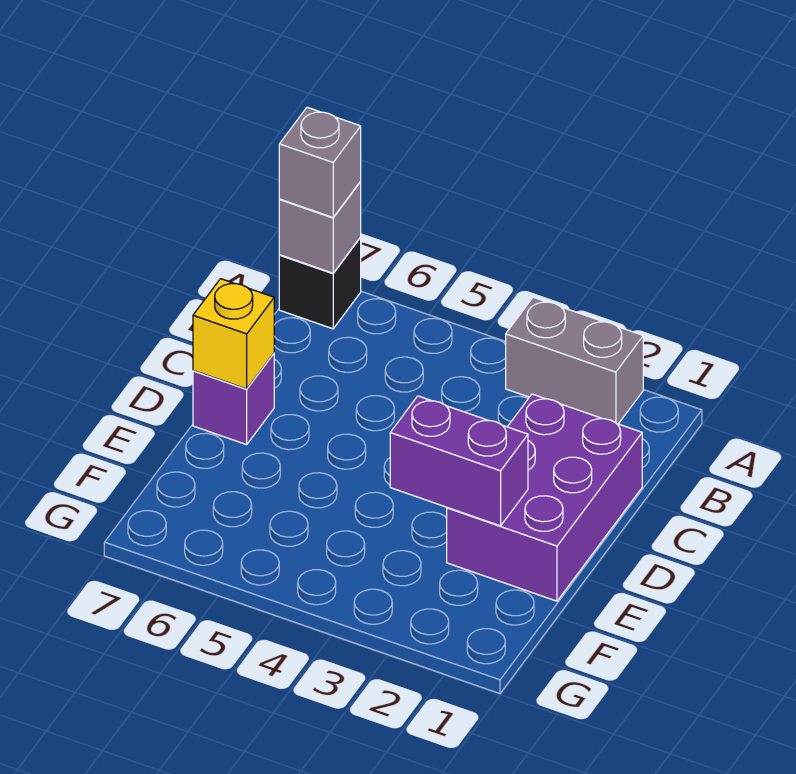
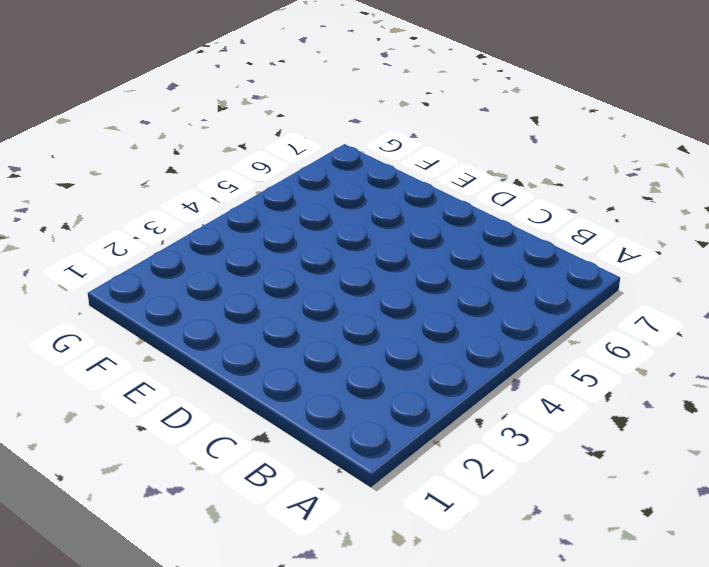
none -> grey brick A2:A3 level 1
none -> black brick A7 level 1

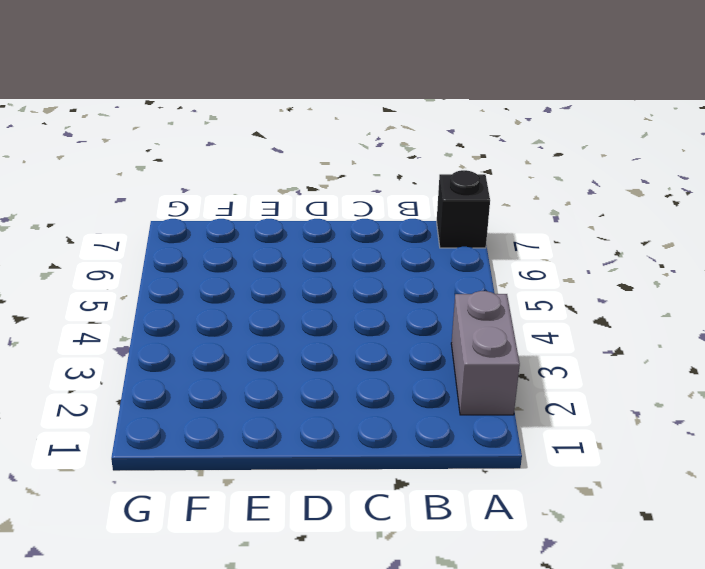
none -> purple brick C1:E2 level 1
none -> purple brick D7 level 1

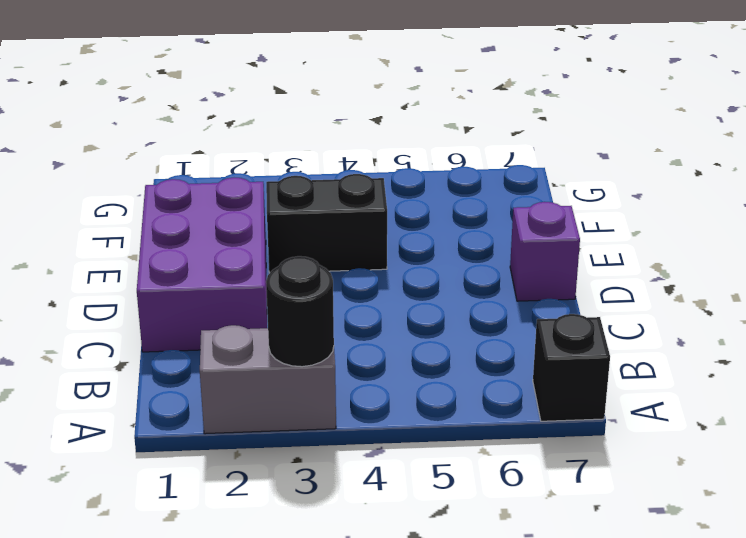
black round brick A3 level 2 -> none
black brick E3:E4 level 1 -> none
none -> grey brick A7 level 2
none -> yellow brick D7 level 2

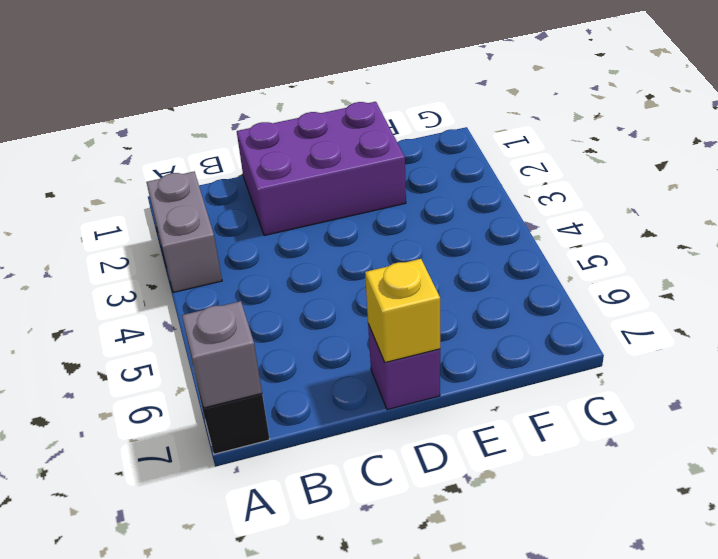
none -> purple brick E2:E3 level 2
none -> grey brick A7 level 3

